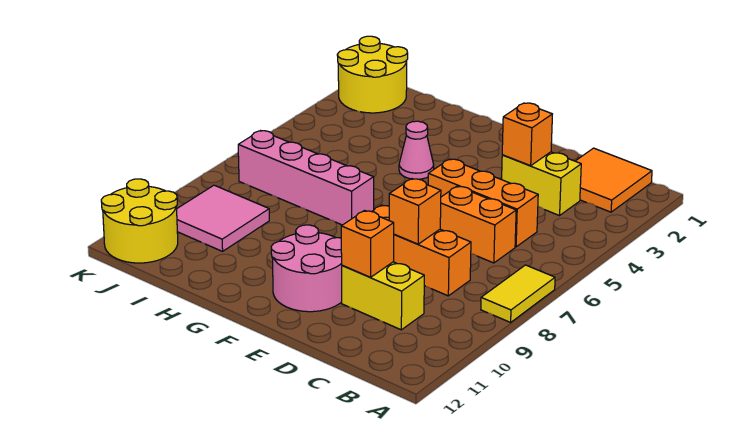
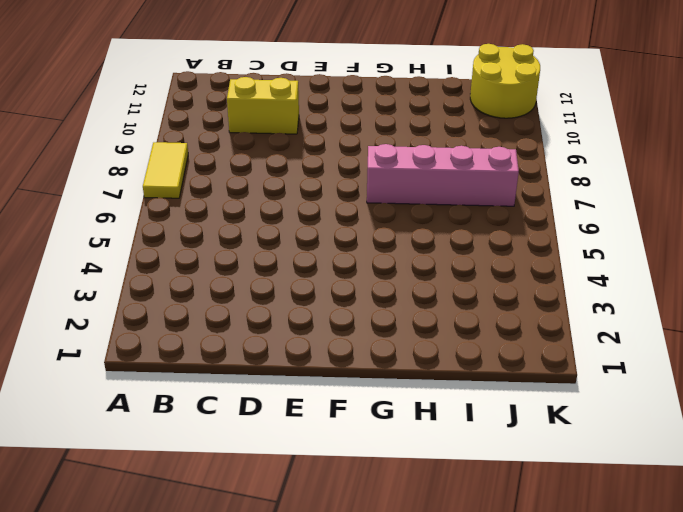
none -> orange tile B1:C2 level 1
none -> yellow brick C3:D3 level 1
none -> orange brick C5:E5 level 1

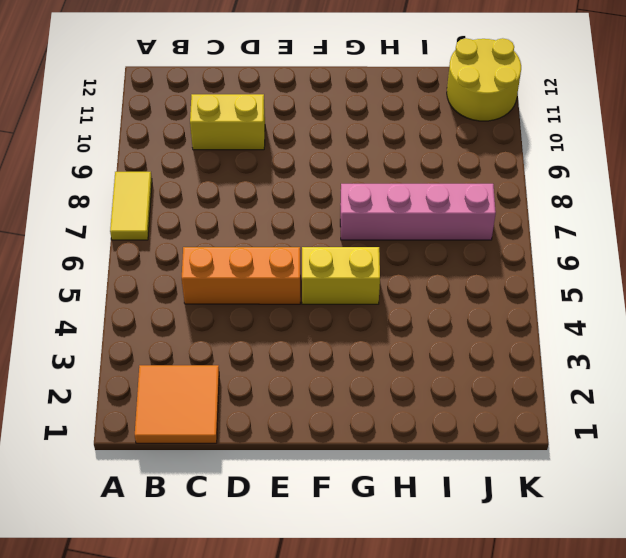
yellow brick F5:G5 level 1 -> yellow brick C3:D3 level 1
none -> orange brick C6:D6 level 1
none -> orange brick C8:E8 level 1
none -> pink round brick E10:F11 level 1

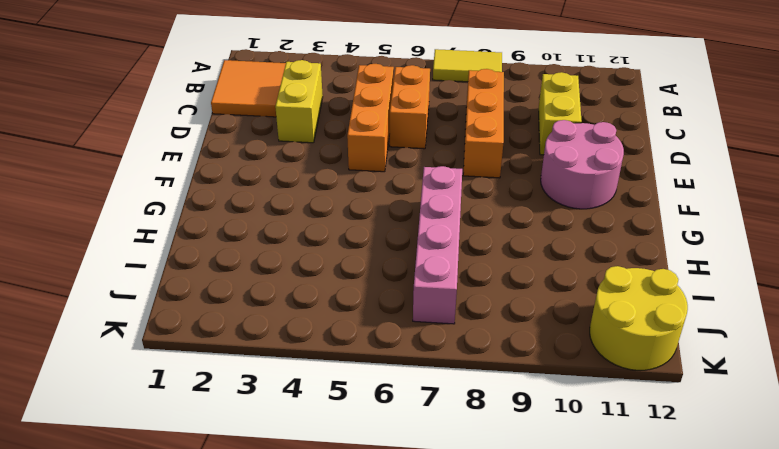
none -> pink cone G4 level 1
none -> pink tile I9:J10 level 1
none -> yellow round brick J1:K2 level 1

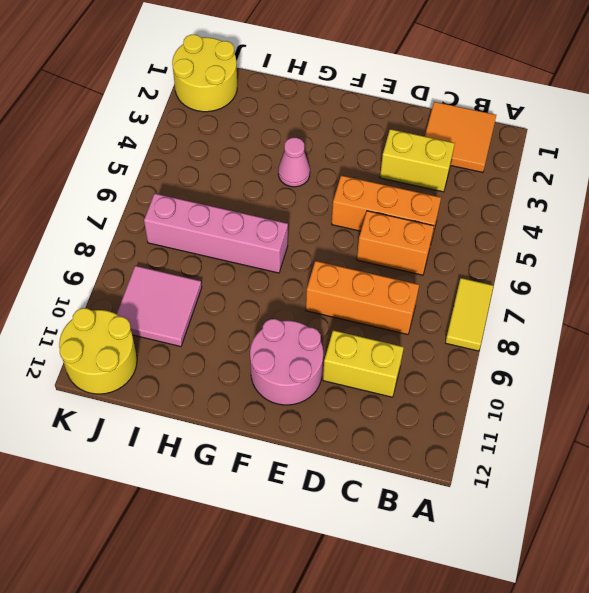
none -> orange brick D3 level 2
none -> orange brick D8 level 2
none -> orange brick D10 level 2

